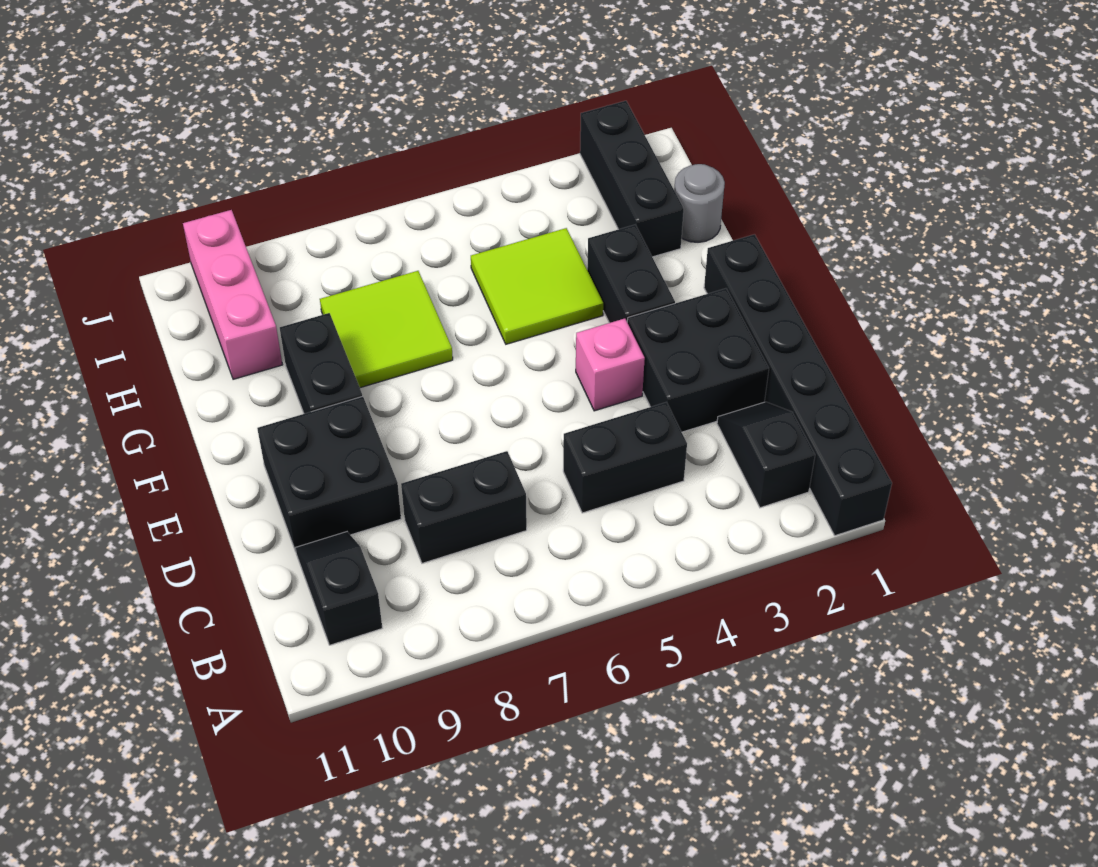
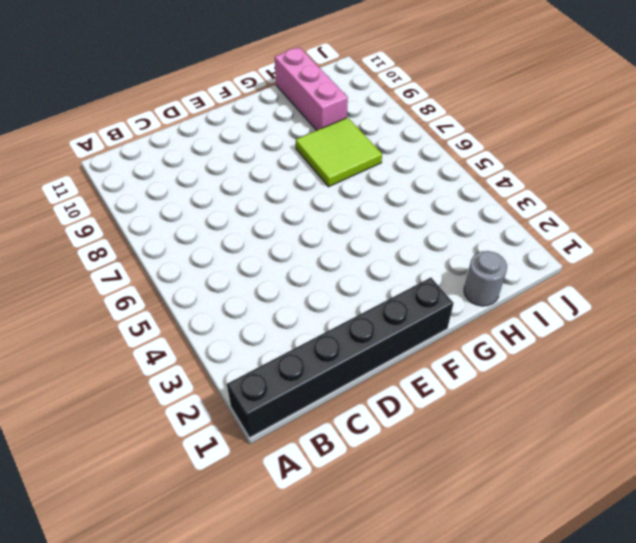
pink brick H9:H11 level 1 -> pink brick H10:J10 level 1
none -> black slope B2:C2 level 1 top B
none -> black slope B10:C10 level 1 top B
none -> black brick C4:C5 level 1

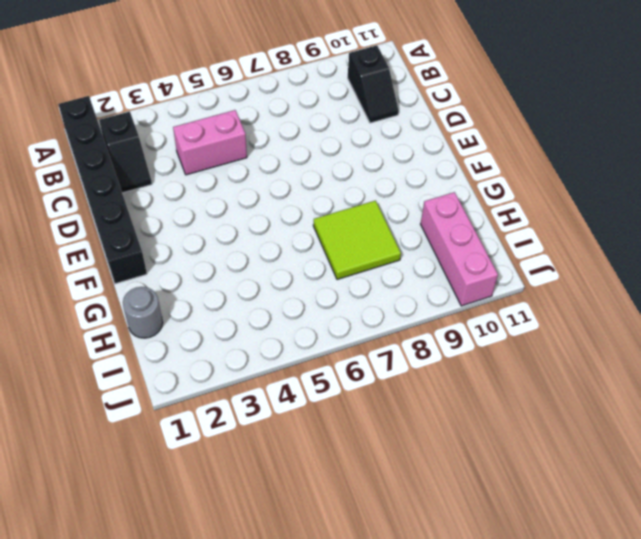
pink brick C4:C5 level 1 -> black brick C4:C5 level 1
none -> black brick C7:C8 level 1
none -> black brick D2:E3 level 1
none -> black brick D9:E10 level 1

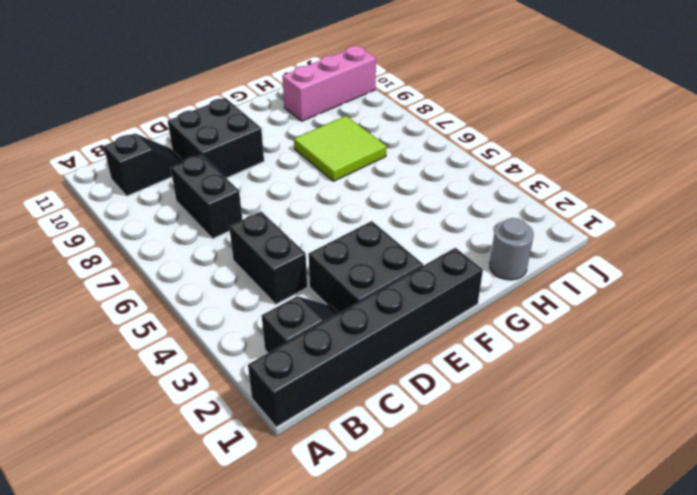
none -> pink brick E4 level 1
none -> black brick F3:G3 level 1
none -> black brick F9:G9 level 1

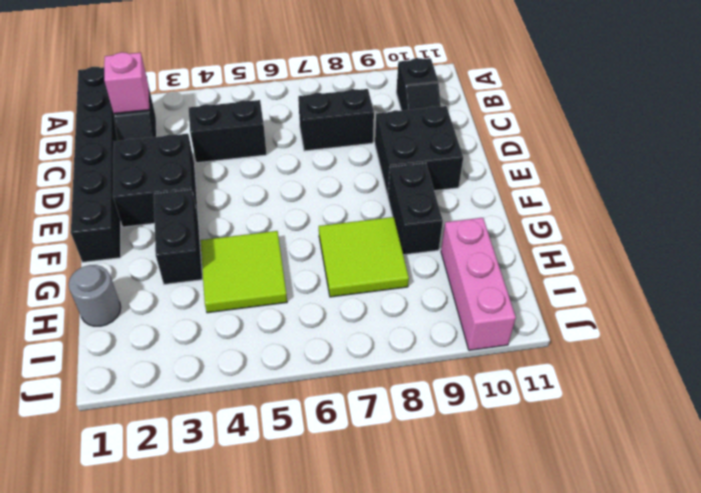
pink brick B2 level 2 -> pink brick E4 level 1
none -> black brick H2:J2 level 1

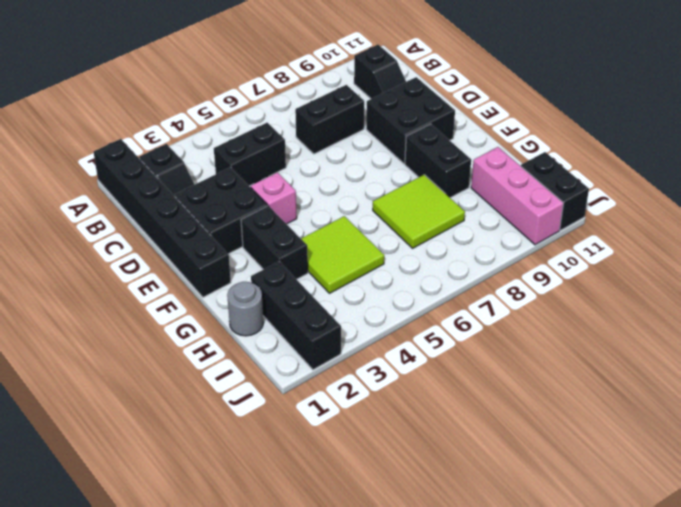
black brick I11:J11 level 1 -> none

